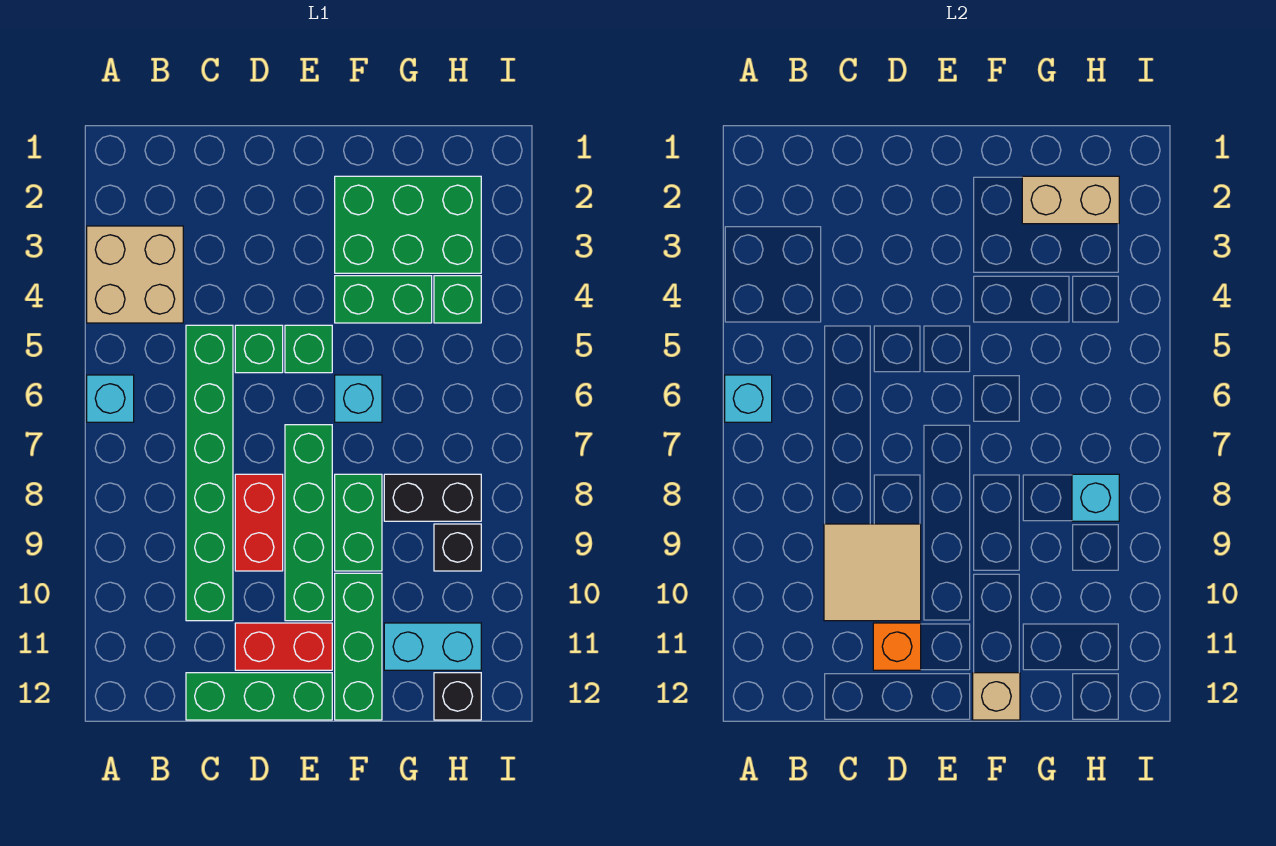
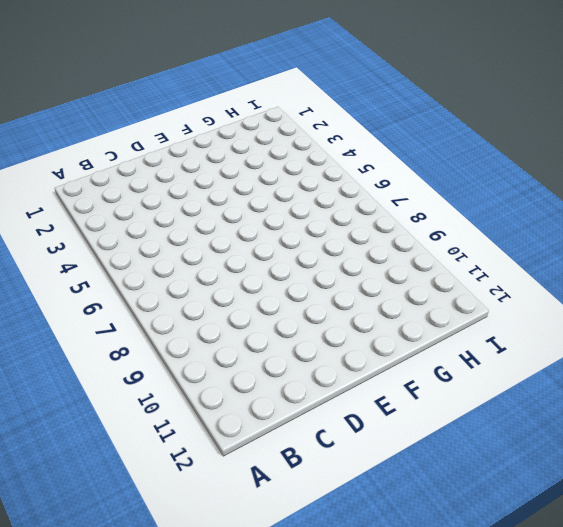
none -> tan brick A3:B4 level 1
none -> cyan brick A6 level 1
none -> green brick C5:C10 level 1

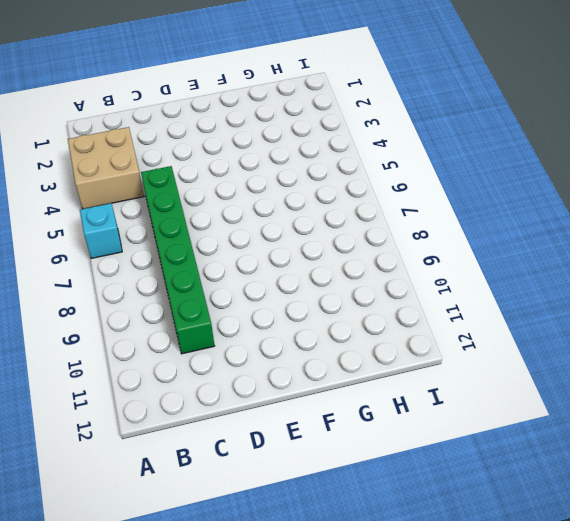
none -> green brick C12:E12 level 1
none -> green brick D5 level 1
none -> red brick D8:D9 level 1

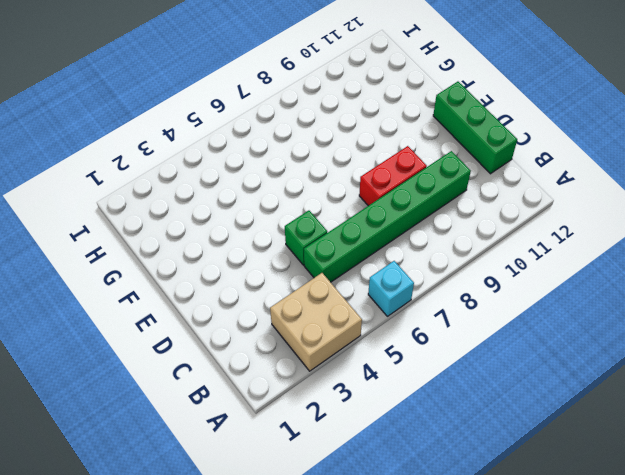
none -> red brick D11:E11 level 1
none -> green brick E5 level 1
none -> green brick E7:E10 level 1

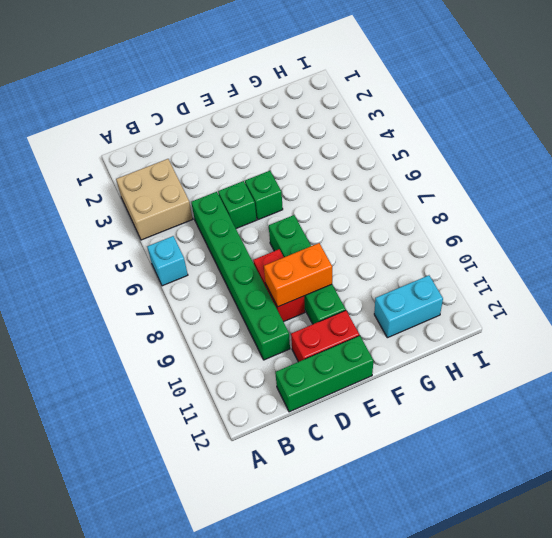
orange brick D9:E9 level 2 -> tan tile C9:D10 level 2
none -> green brick F2:H3 level 1
none -> green brick F4:G4 level 1
none -> cyan brick F6 level 1

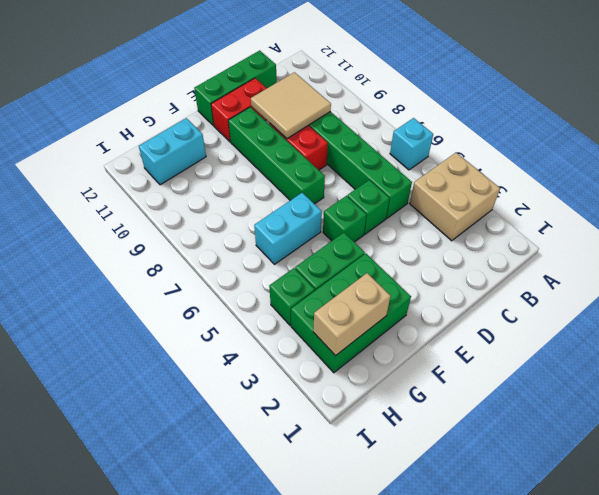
cyan brick F6:G6 level 1 -> cyan brick F6 level 1
none -> green brick F8:F9 level 1
none -> green brick F10:F12 level 1
none -> black brick G8:H8 level 1

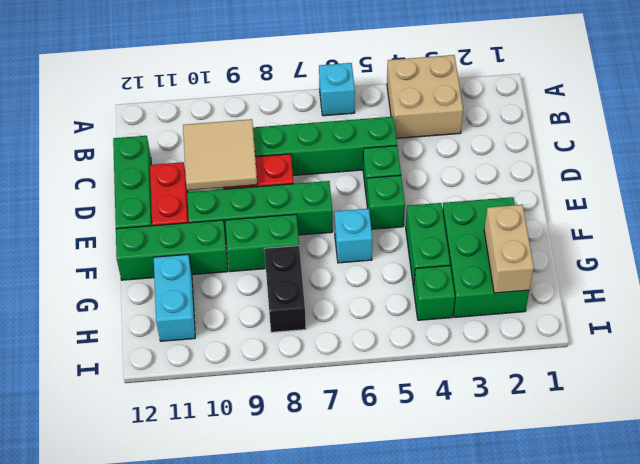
none -> black brick H9 level 1
none -> black brick H12 level 1
none -> cyan brick A6 level 2

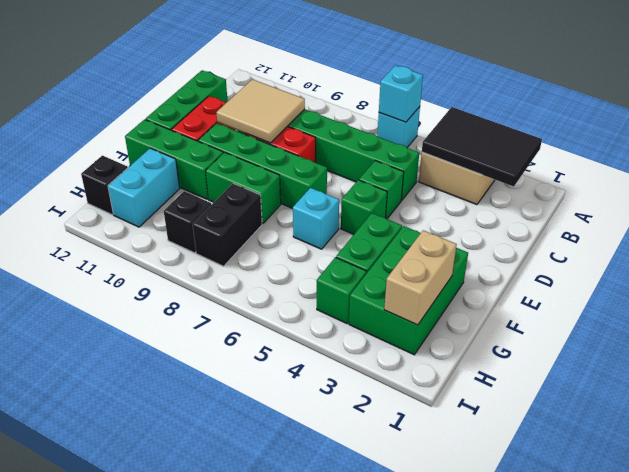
black tile A2:B4 level 2 -> none
none -> orange brick D11 level 2
none -> tan brick F12 level 2
none -> cyan brick H8 level 2

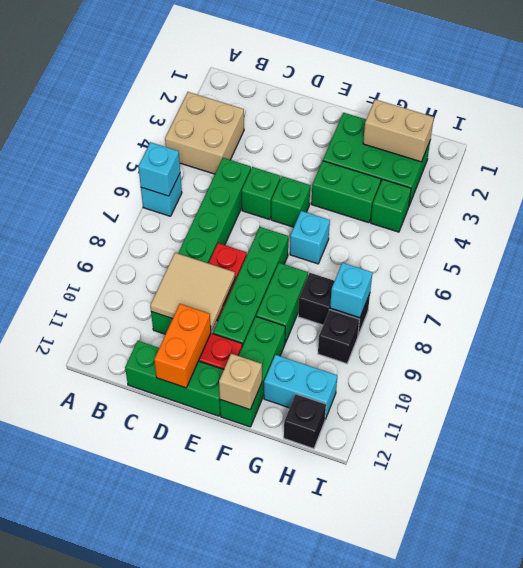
orange brick D11:D12 level 2 -> orange brick D11 level 2

